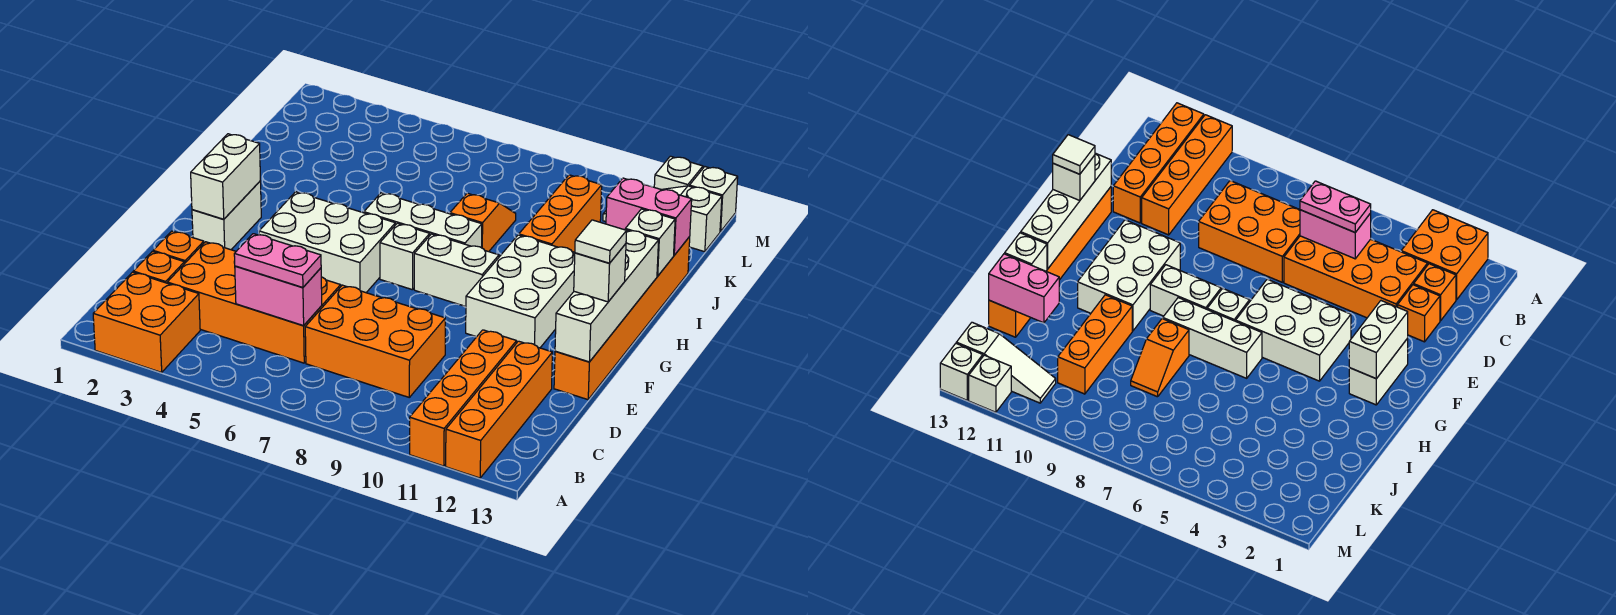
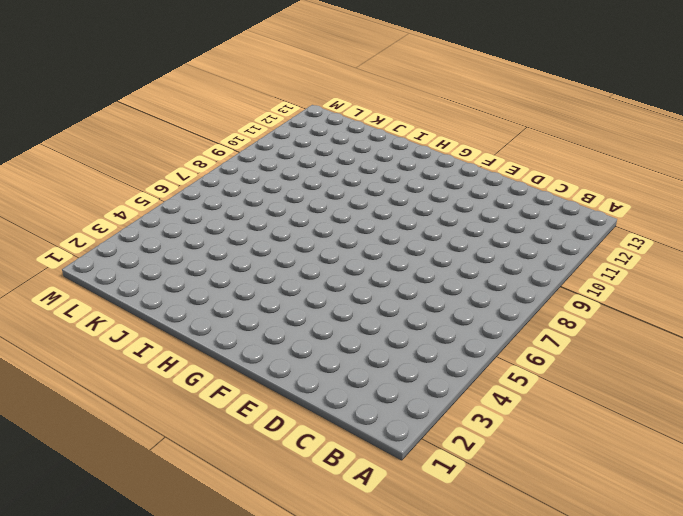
none -> orange brick A2:B3 level 1
none -> orange brick A11:D11 level 1
none -> orange brick A12:D12 level 1

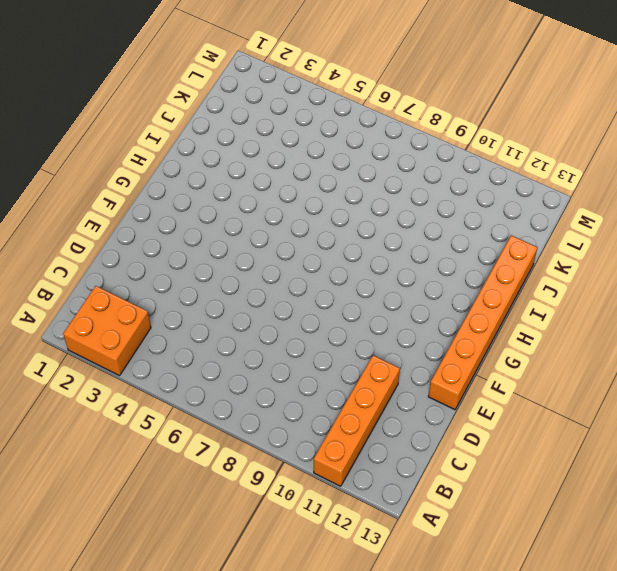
none -> orange brick A12:D12 level 1
none -> orange brick C2 level 1
none -> orange brick C3:D6 level 1

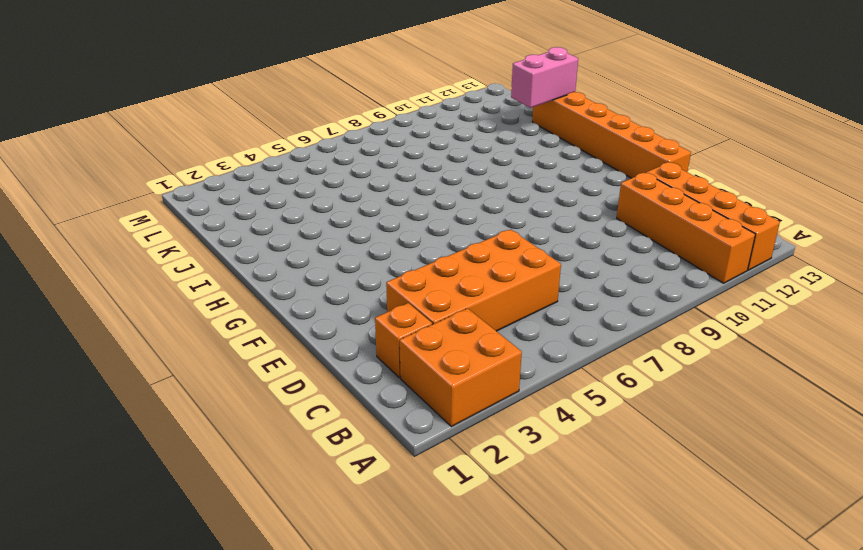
none -> orange brick C7:D9 level 1
none -> orange brick D2 level 1
none -> white brick F2:G2 level 1

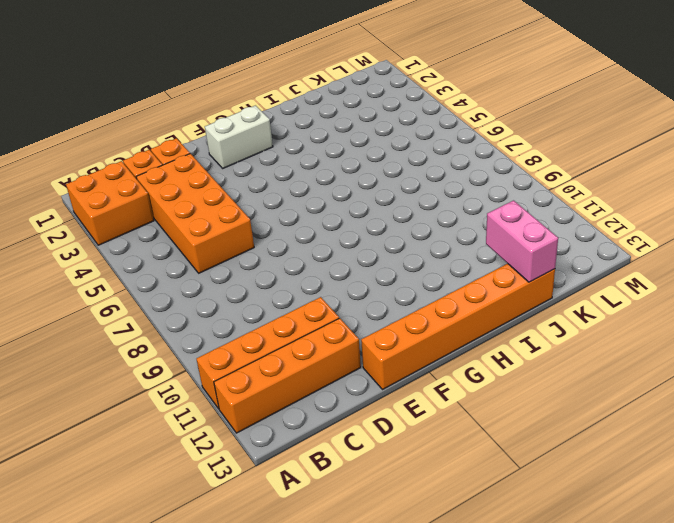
none -> orange brick C7:D9 level 1
none -> white brick F4:G6 level 1
none -> white brick F10:H11 level 1

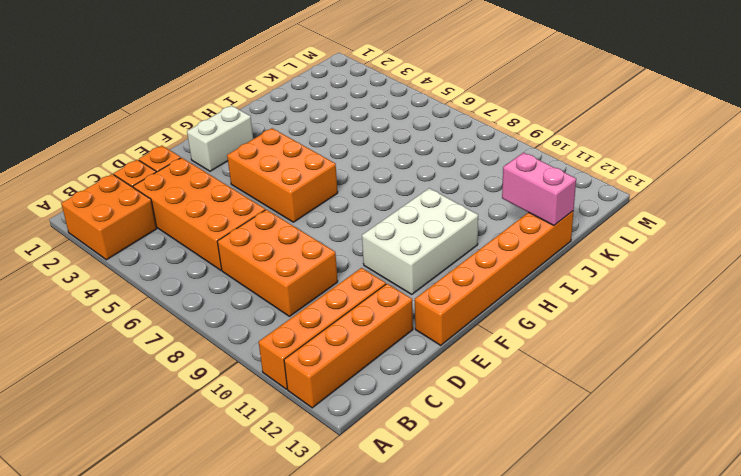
orange brick F4:G6 level 1 -> white brick F4:G6 level 1
none -> white brick G7 level 1
none -> white brick G8:G9 level 1
none -> white brick H6:H8 level 1

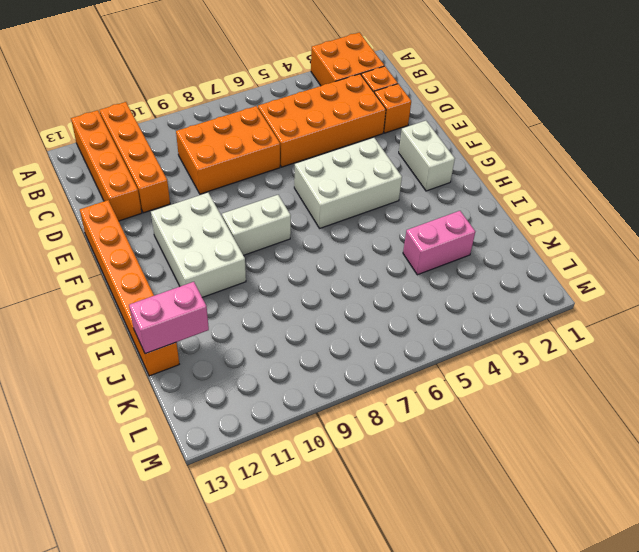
pink brick J3:J4 level 1 -> pink brick C5:C6 level 2
none -> white brick G7 level 1
none -> white brick H6:H8 level 1
none -> orange slope I8:J8 level 1 top I

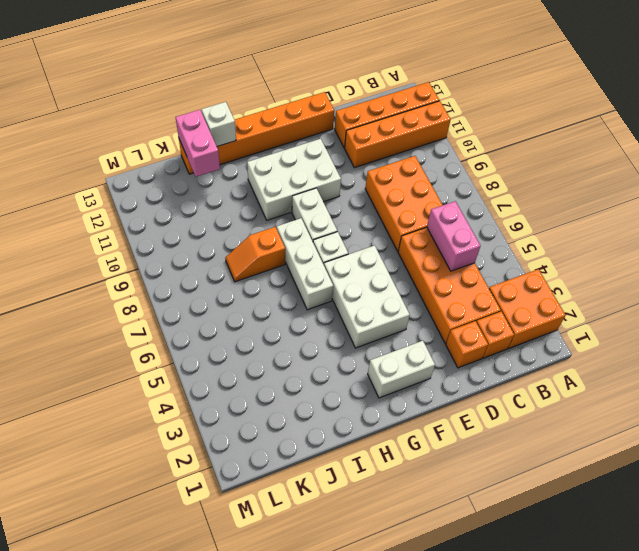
none -> orange brick I10:K10 level 1
none -> white slope L11:L13 level 1 top 13
none -> white brick M12 level 1

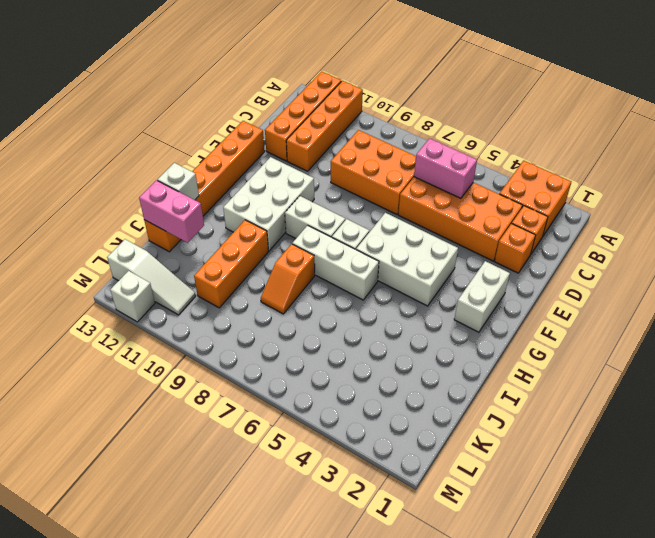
none -> white brick M13 level 1
none -> white brick E13:H13 level 2
none -> white brick F2:G2 level 2

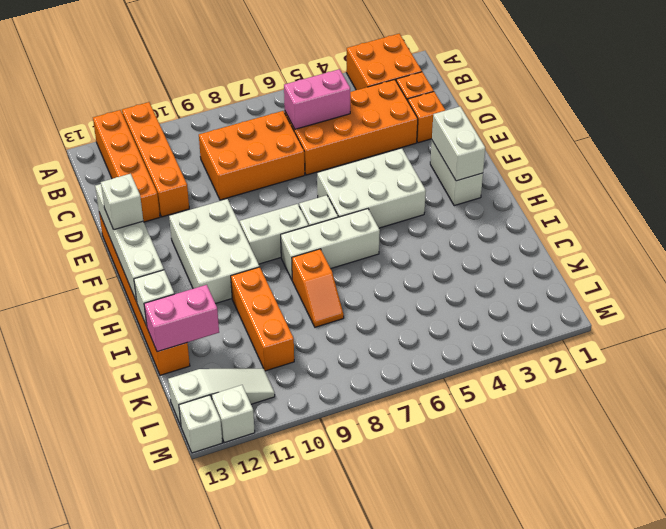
none -> pink plate C5:C6 level 3
none -> white tile F13 level 4

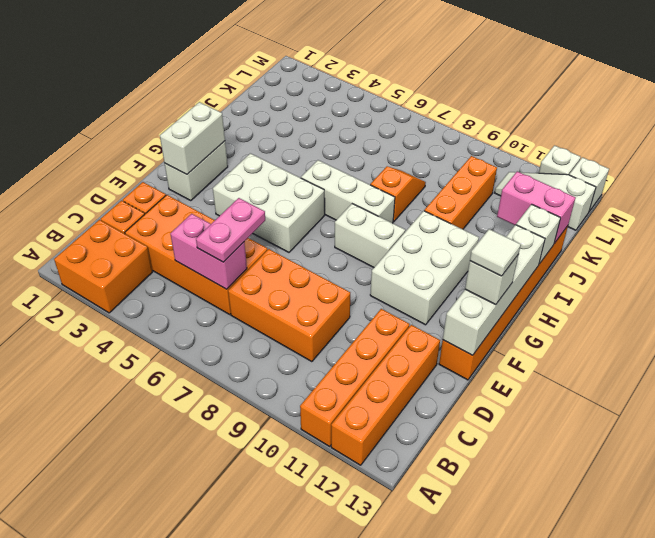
pink plate C6:D6 level 3 -> pink plate C5:C6 level 3
none -> white brick G7 level 1

